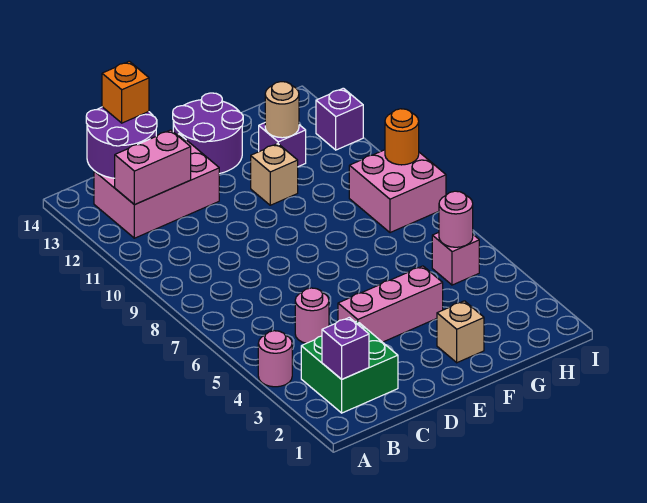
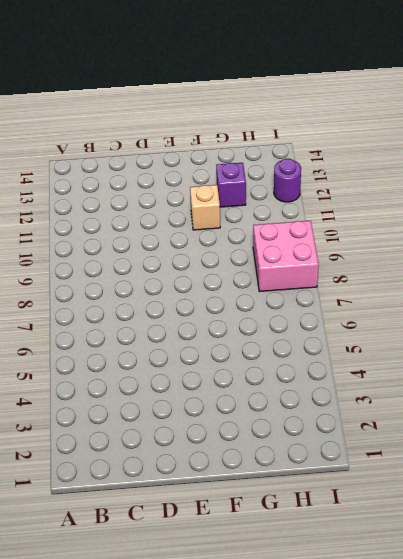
purple round brick I12 level 1 -> purple brick I12 level 1
none -> pink round brick A4 level 1
none -> green brick B2:C3 level 1
none -> pink brick B12:D13 level 1

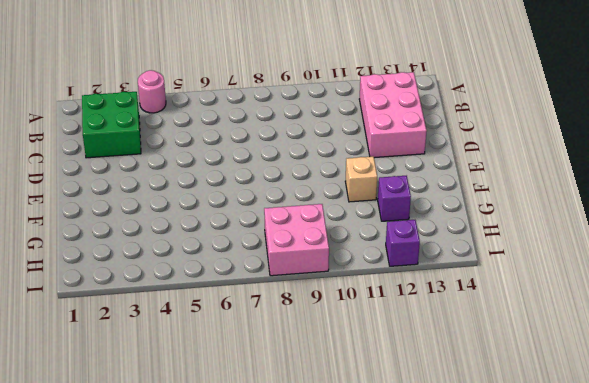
none -> pink round brick C5 level 1
none -> pink brick D4:F4 level 1
none -> purple round brick E13:F14 level 1

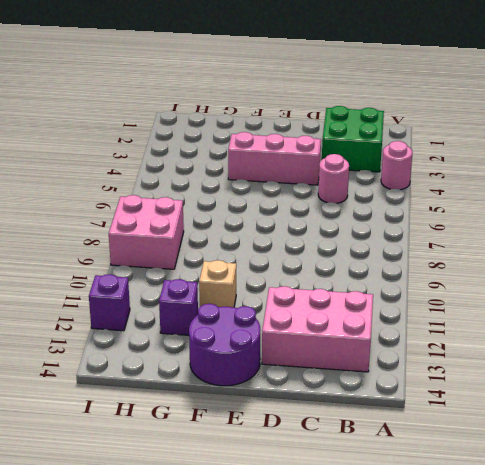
none -> tan brick F2 level 1
none -> pink brick H5 level 1
none -> purple brick B2 level 2

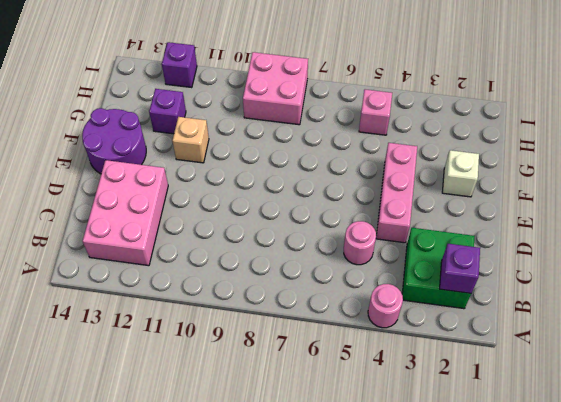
white brick F2 level 1 -> tan brick F2 level 1
none -> pink brick B12:C12 level 2
none -> purple round brick B13:C14 level 2
none -> tan round brick G12 level 2

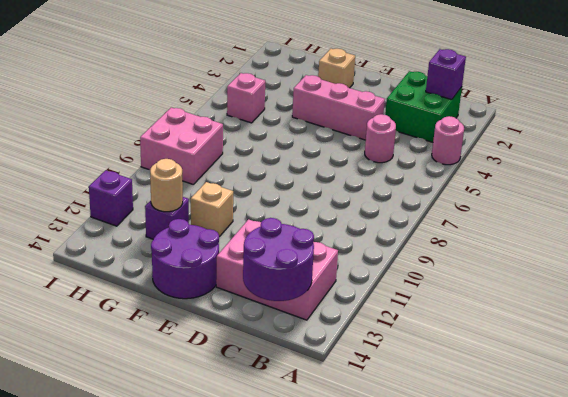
none -> pink brick B12:C12 level 2
none -> pink round brick H5 level 2
none -> orange round brick I9 level 2

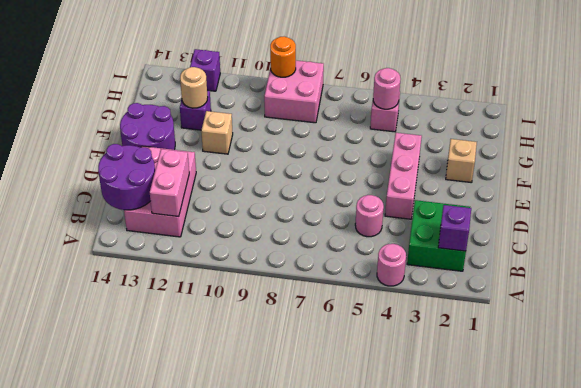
none -> orange brick C14 level 3

